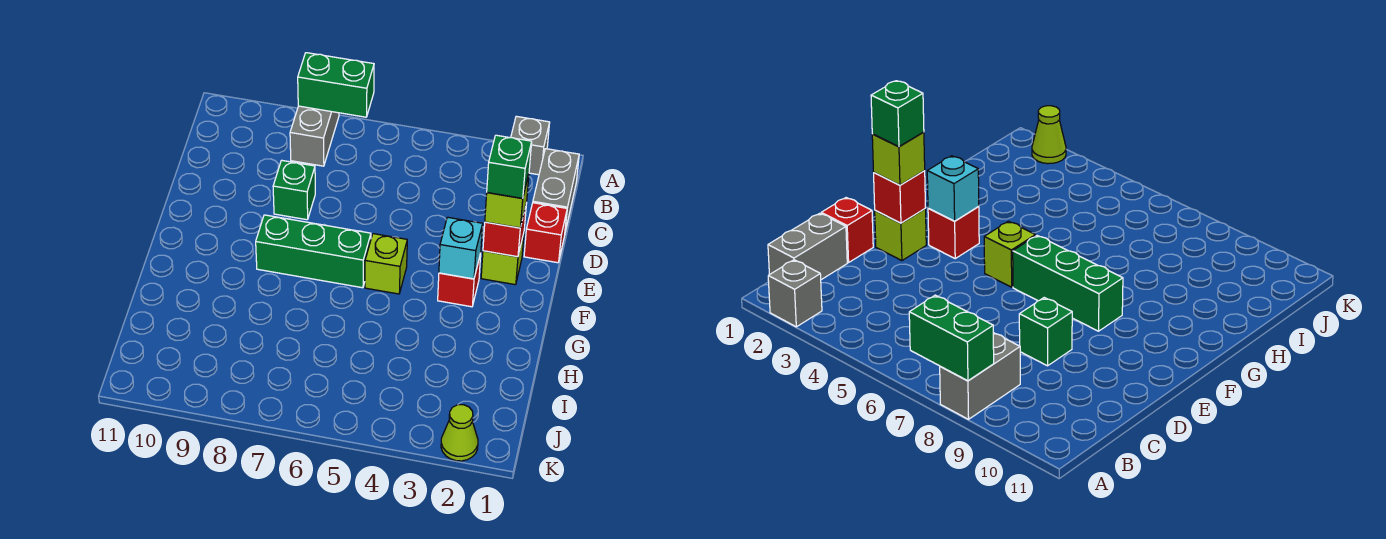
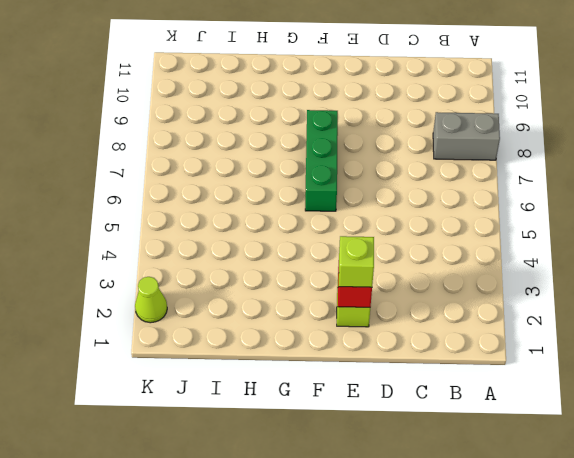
none -> grey brick A2 level 1
none -> grey brick B1:C1 level 1
none -> red brick D1 level 1

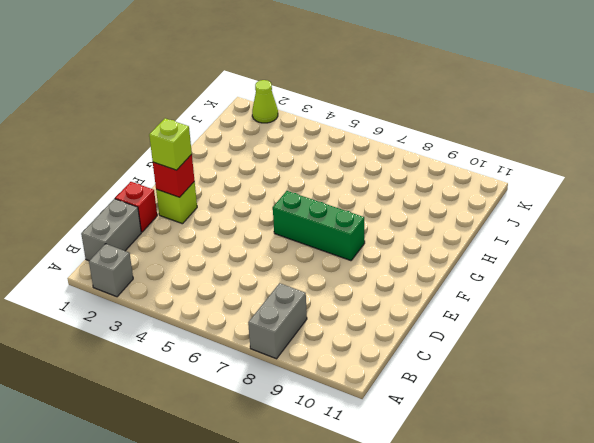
none -> green brick D8 level 1
none -> red brick F3 level 1
none -> lime brick F5 level 1

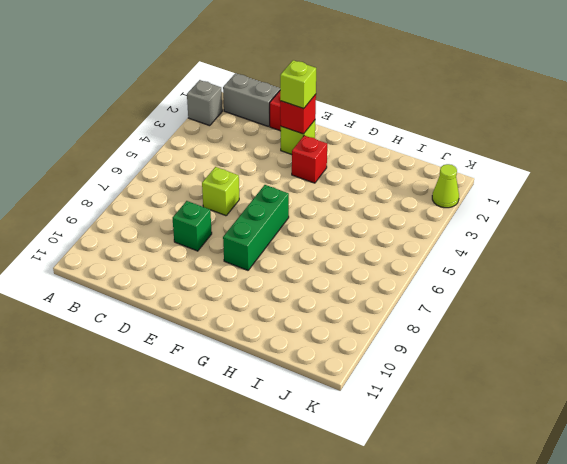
lime brick D6 level 1 -> lime brick F5 level 1
none -> grey brick A8:B8 level 1
none -> green brick A7:A8 level 2
none -> cyan brick F3 level 2

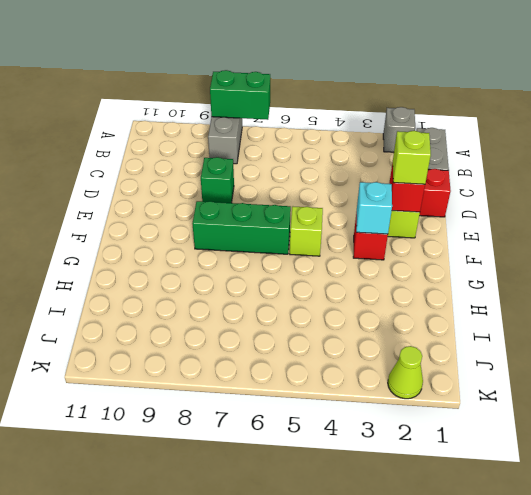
none -> green brick E2 level 4

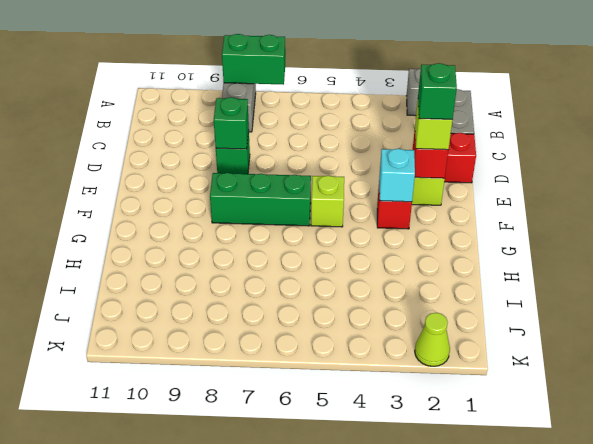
green brick D8 level 2 -> none

